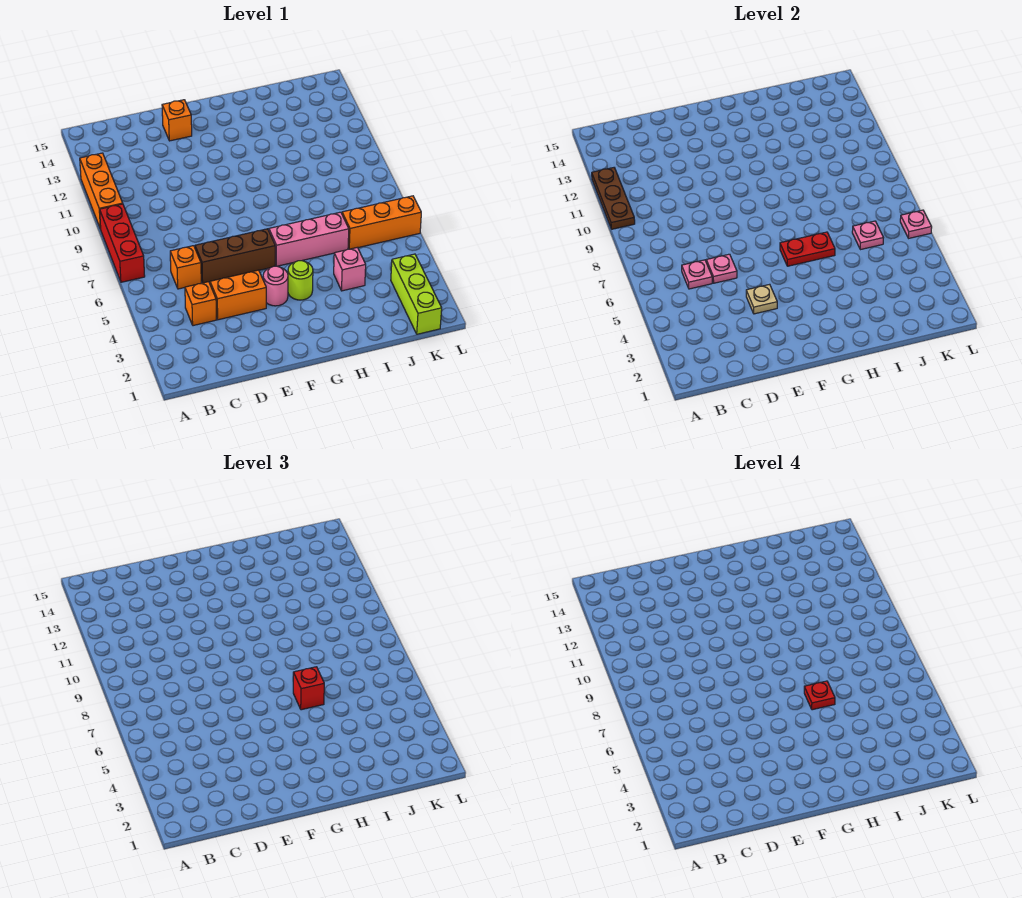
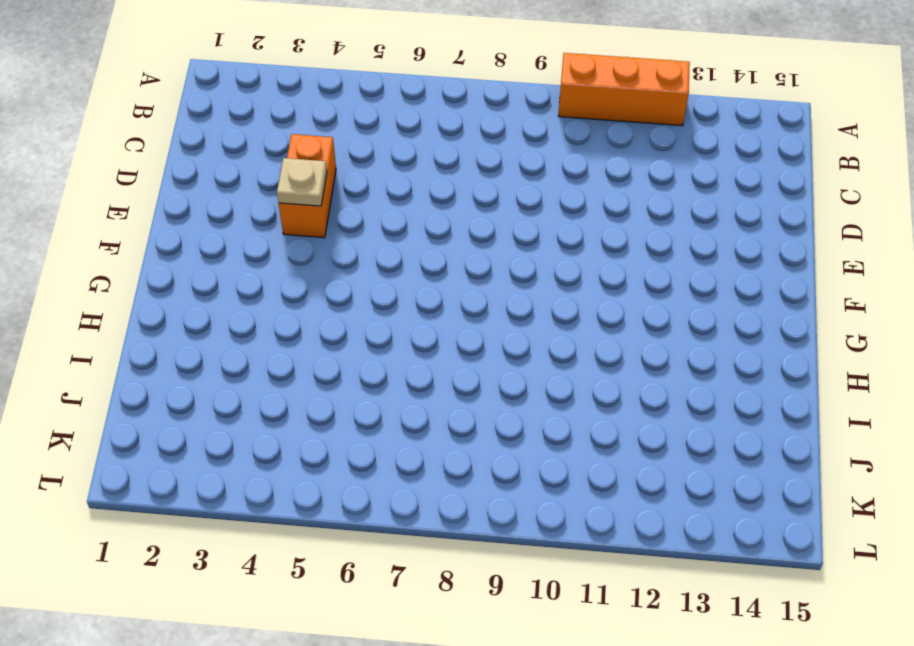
none -> red brick A7:A9 level 1
none -> orange brick C4 level 1
none -> orange brick C6 level 1

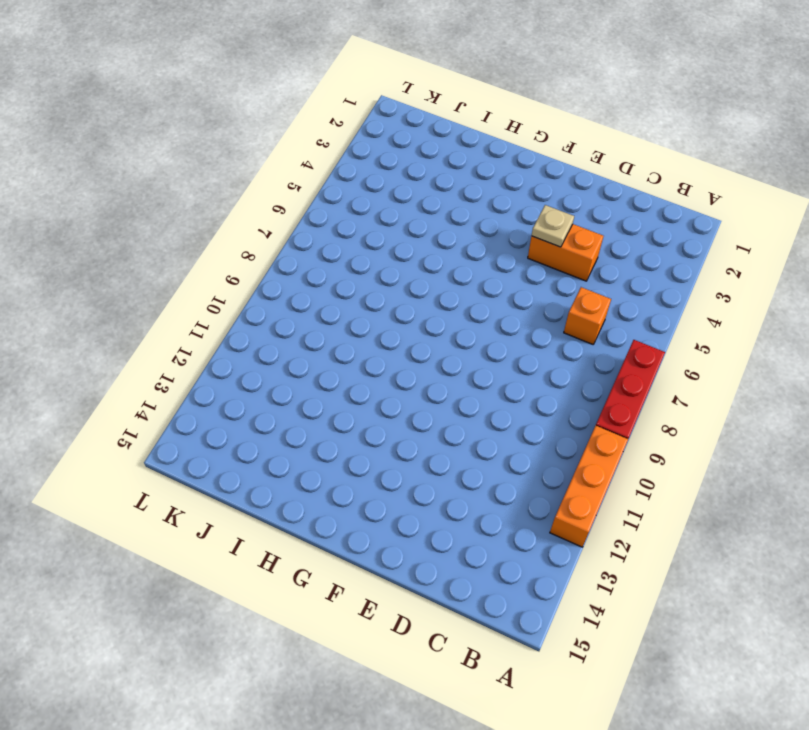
none -> orange brick C4 level 1
none -> brown brick D6:F6 level 1
none -> orange brick E14 level 1

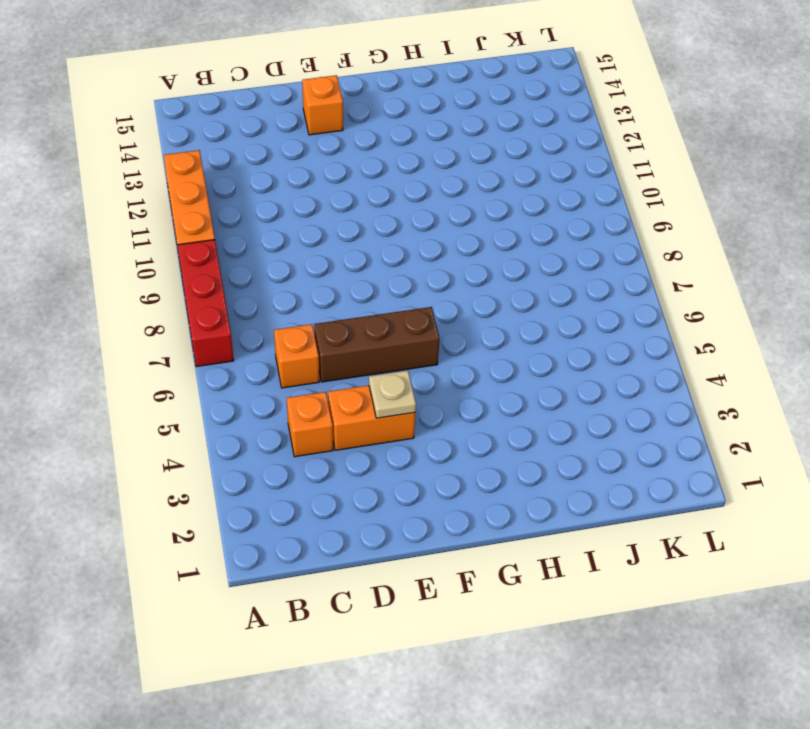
none -> pink round brick F4 level 1
none -> lime round brick G4 level 1
none -> pink brick G6:I6 level 1

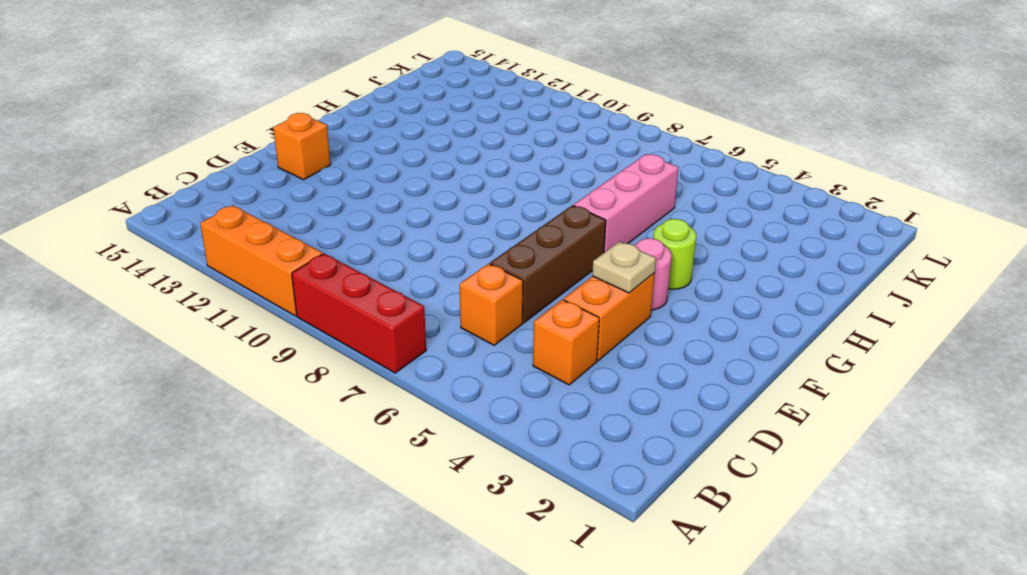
none -> pink brick I4 level 1
none -> orange brick J6:L6 level 1
none -> lime brick K1:K3 level 1

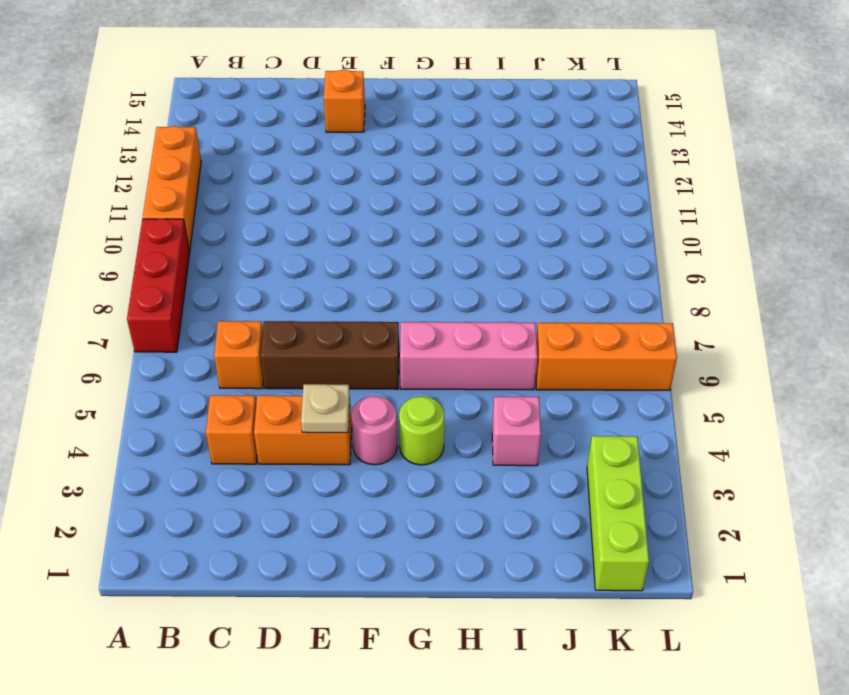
none -> brown plate A10:A12 level 2
none -> pink plate C6 level 2
none -> pink plate D6 level 2

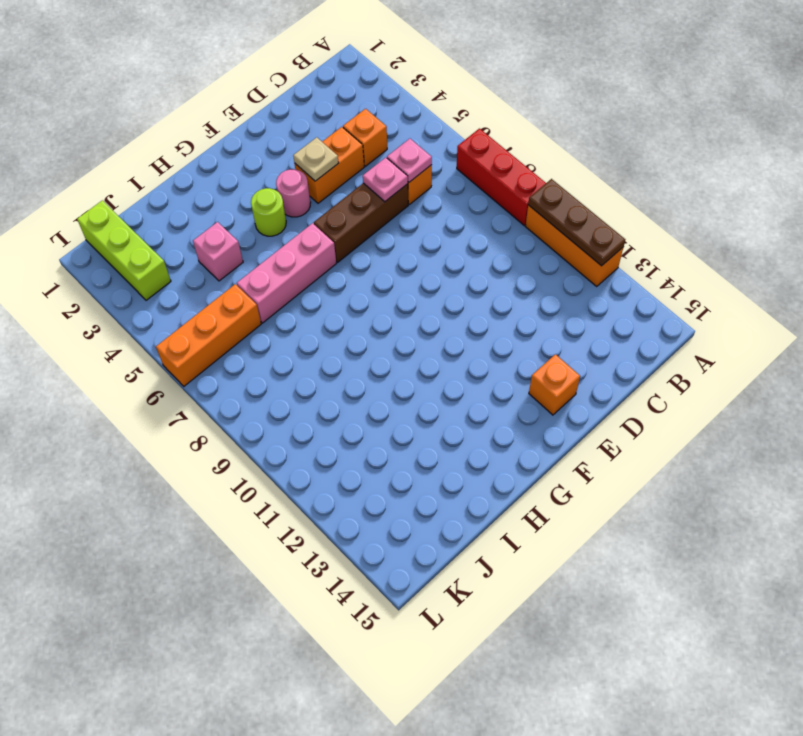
none -> red plate G6:H6 level 2
none -> pink plate J6 level 2
none -> pink plate L6 level 2

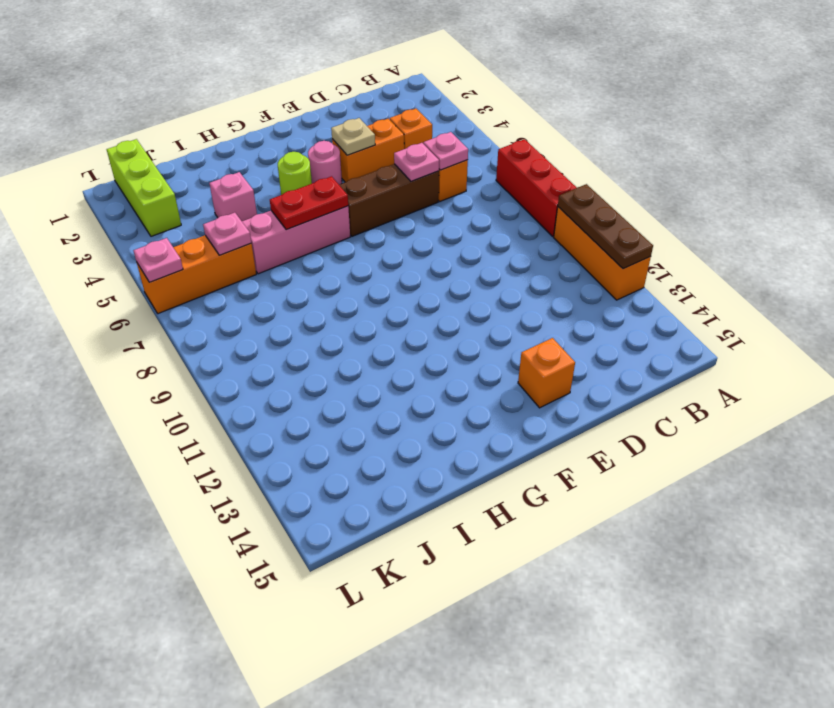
none -> red brick H6 level 3
none -> red plate H6 level 4

